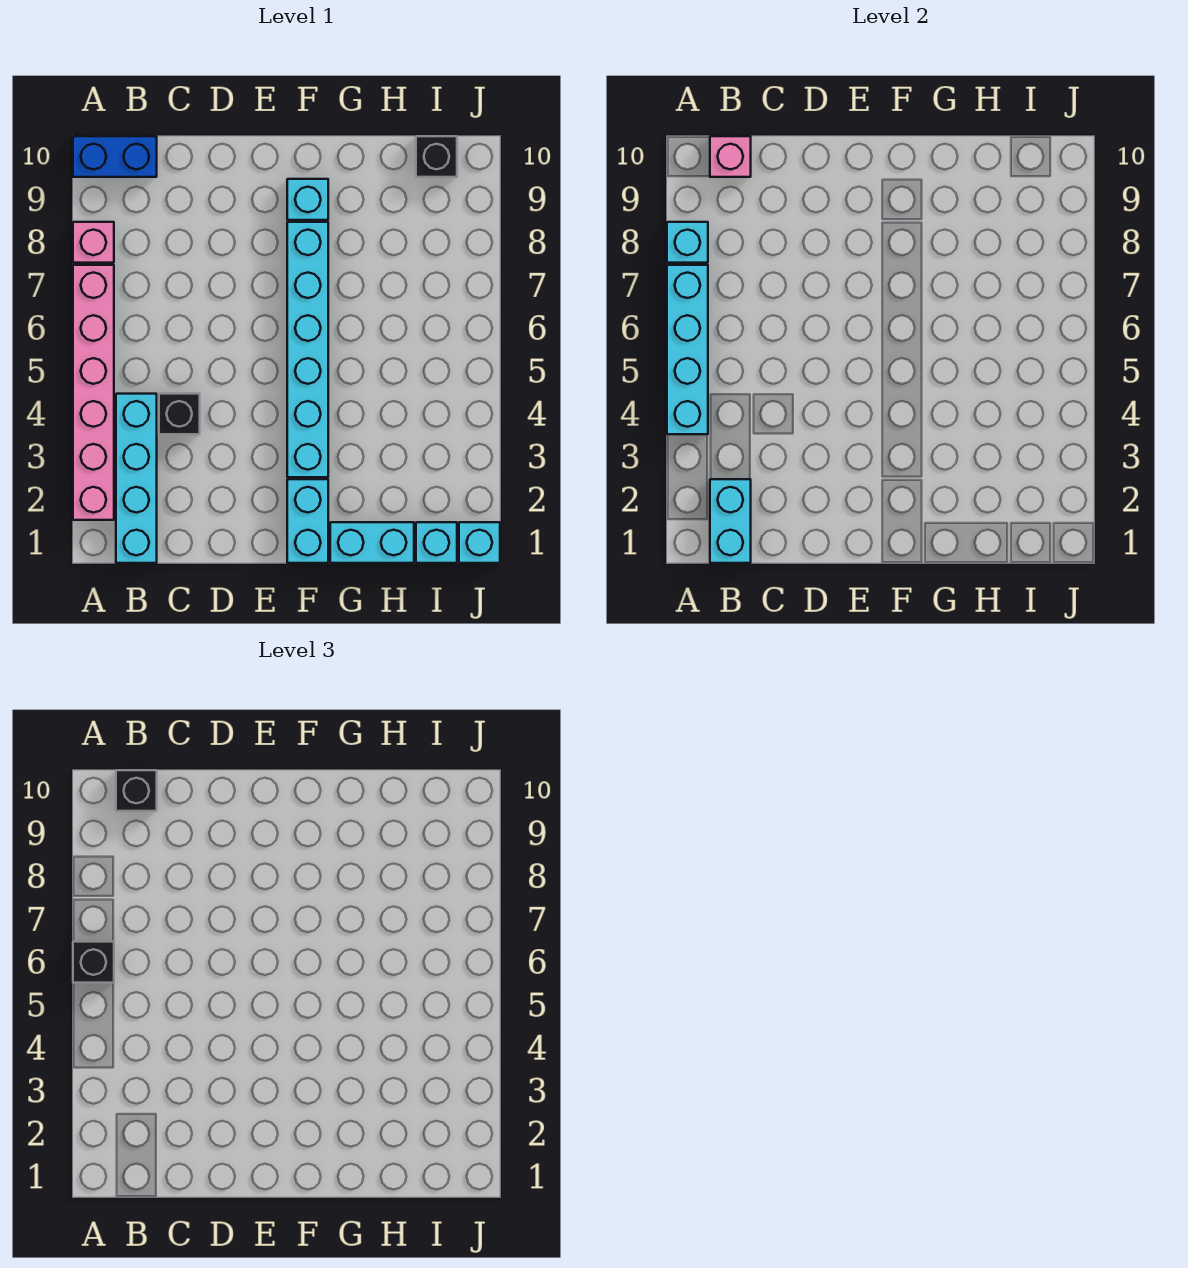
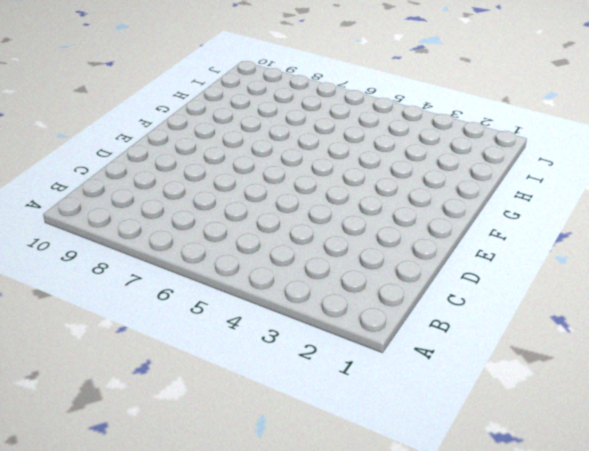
none -> pink brick A2:A7 level 1
none -> pink brick A8 level 1
none -> blue brick A10:B10 level 1

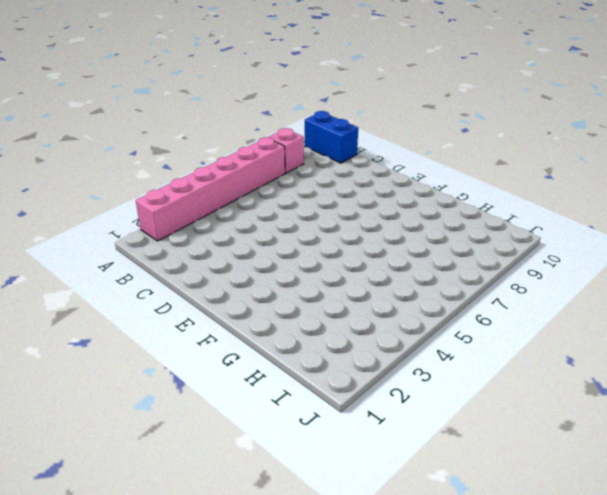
none -> cyan brick B1:B4 level 1
none -> black brick C4 level 1
none -> cyan brick F1:F2 level 1

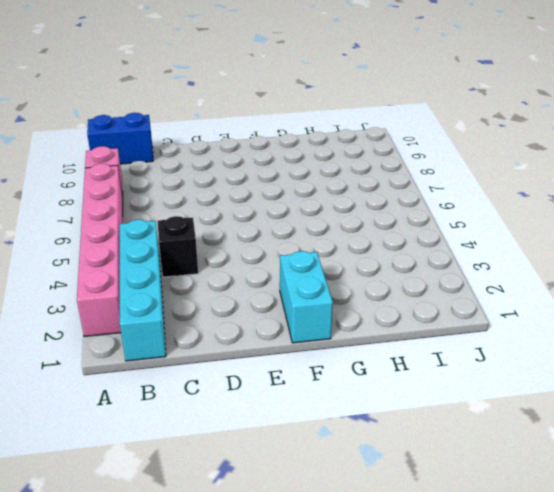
none -> cyan brick F3:F8 level 1
none -> cyan brick F9 level 1
none -> cyan brick G1:H1 level 1

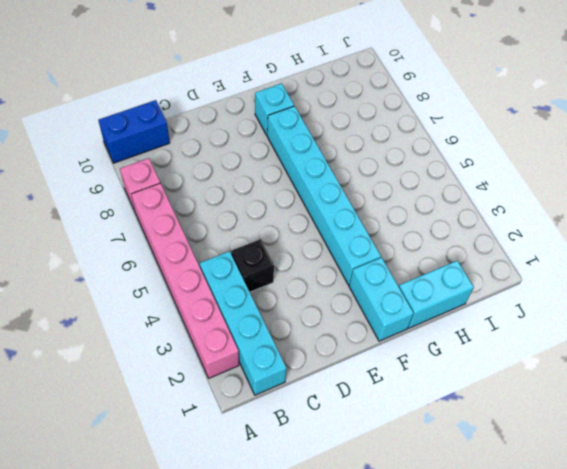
none -> cyan brick I1 level 1
none -> black brick I10 level 1
none -> cyan brick J1 level 1

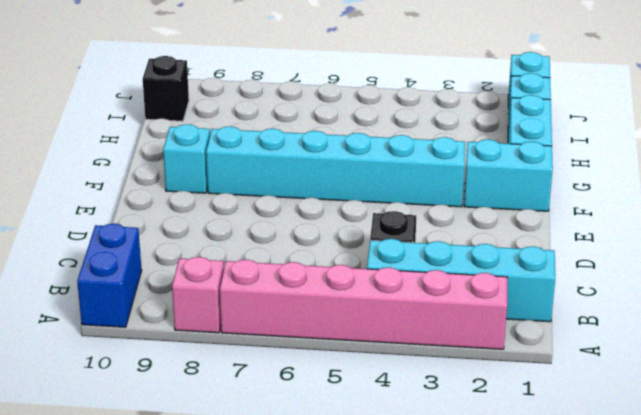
none -> cyan brick A4:A7 level 2
none -> cyan brick A8 level 2
none -> cyan brick B1:B2 level 2

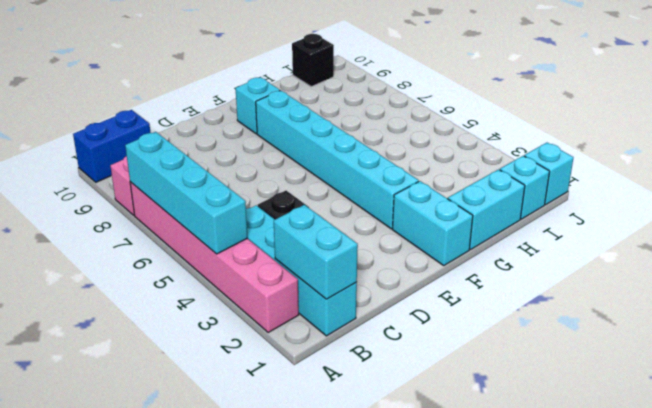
none -> cyan brick A8 level 2
none -> pink brick B10 level 2
none -> black brick A6 level 3

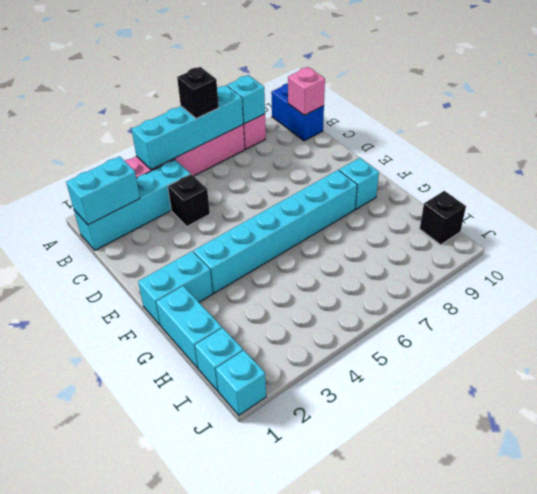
none -> black brick B10 level 3

